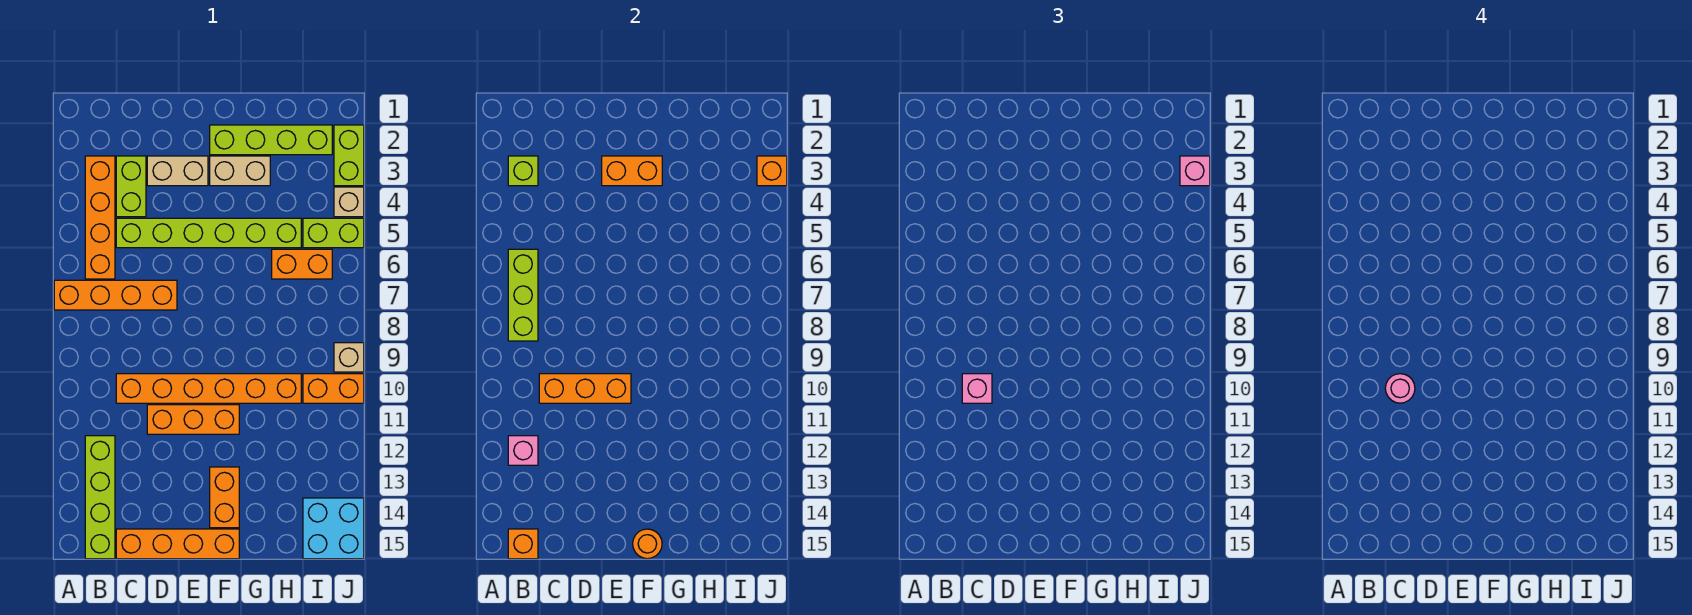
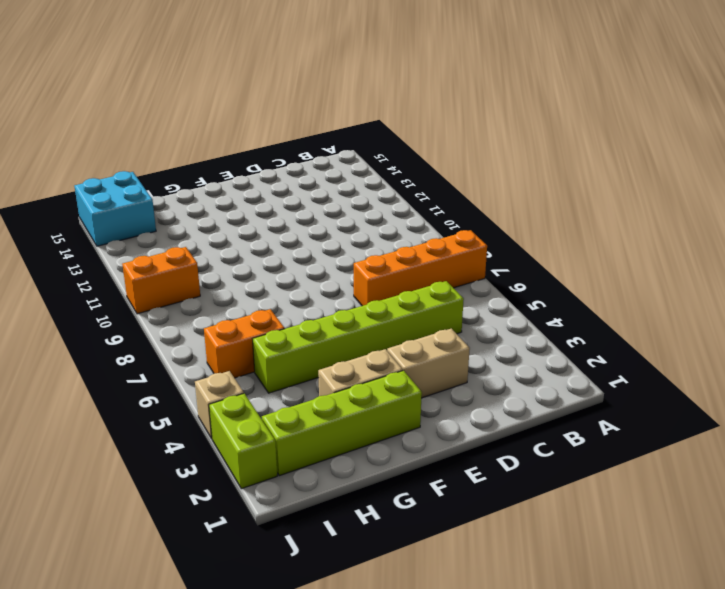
none -> orange brick B3:B6 level 1
none -> lime brick B12:B15 level 1
none -> lime brick C3:C4 level 1
none -> orange brick C10:H10 level 1

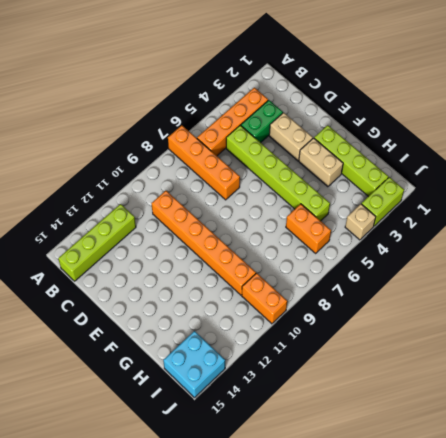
green brick C3:C4 level 1 -> lime brick C3:C4 level 1
none -> orange brick C15:F15 level 1
none -> orange brick D11:F11 level 1
none -> orange brick F13:F14 level 1
none -> lime brick I5:J5 level 1

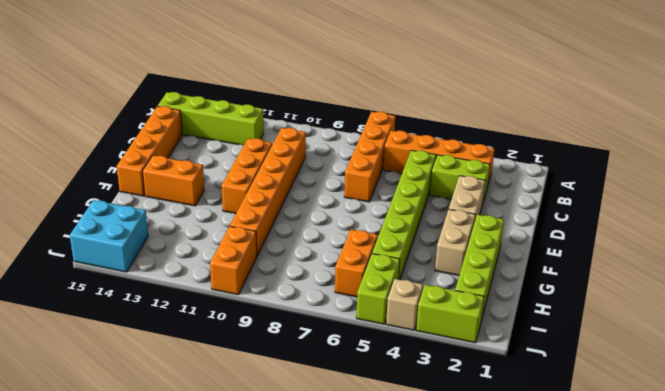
none -> tan brick J9 level 1
none -> lime brick B3 level 2
none -> lime brick B6:B8 level 2
none -> pink brick B12 level 2

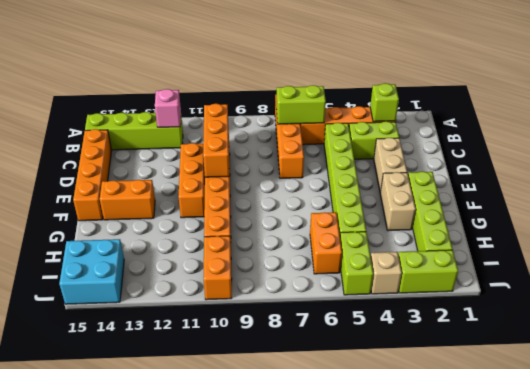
lime brick B6:B7 level 2 -> lime brick B6:B8 level 2
none -> tan brick J9 level 1
none -> orange brick B15 level 2
none -> orange brick E3:F3 level 2
none -> orange round brick F15 level 2

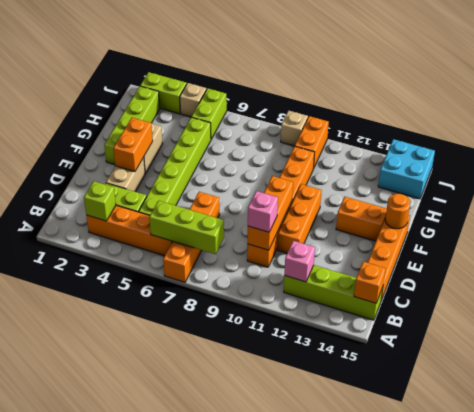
none -> orange brick H6:I6 level 1
none -> orange brick J3 level 2
none -> pink brick J3 level 3
none -> pink round brick C10 level 4

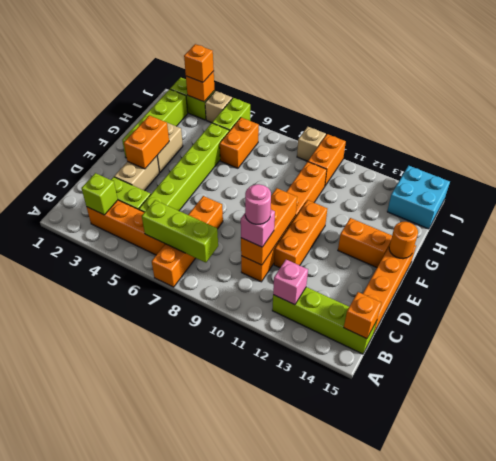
orange brick J3 level 3 -> pink brick J3 level 3

